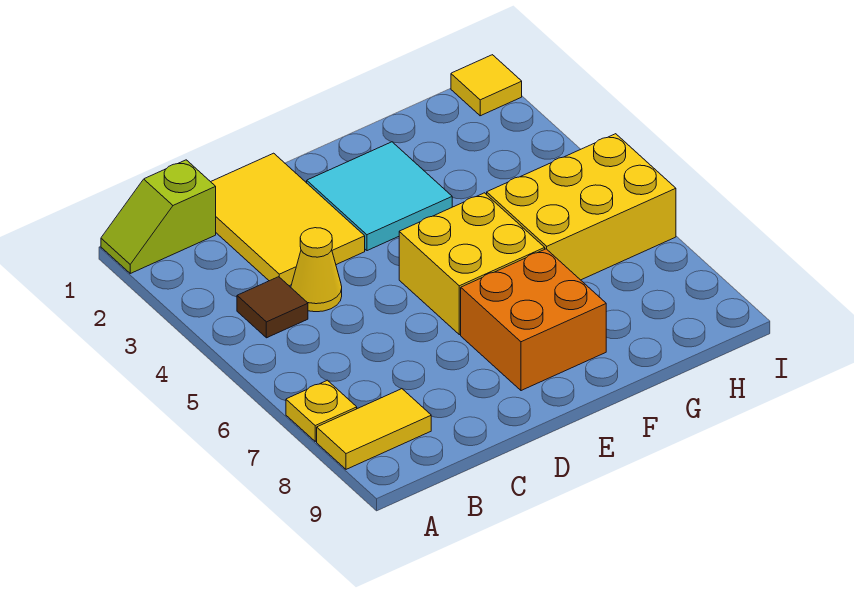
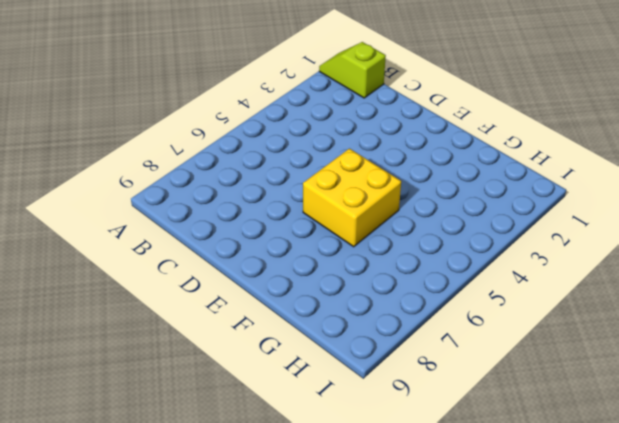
none -> yellow plate A7 level 1
none -> yellow tile A8:B8 level 1

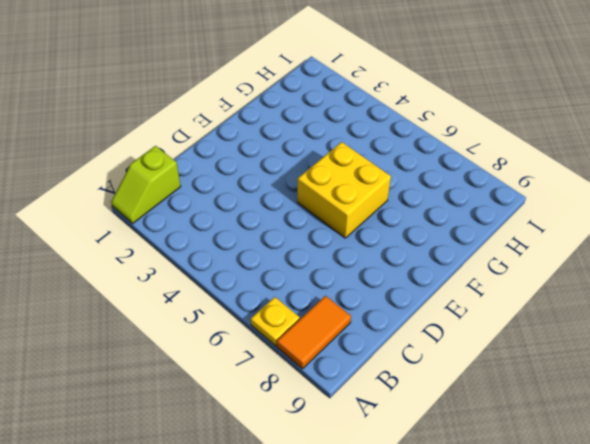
orange tile A8:B8 level 1 -> yellow tile A8:B8 level 1
none -> brown tile B4 level 1
none -> yellow tile C1:D3 level 1

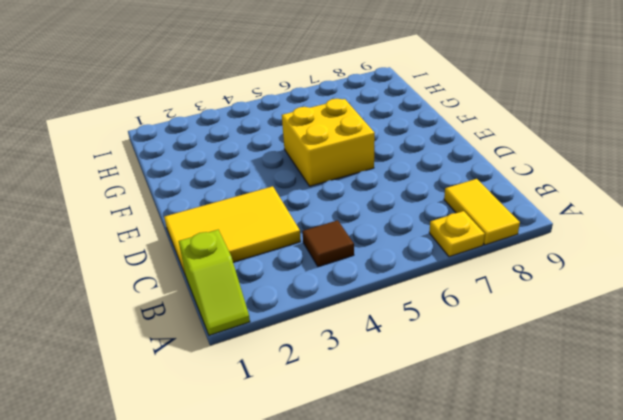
none -> yellow cone C4 level 1
none -> cyan tile E2:F3 level 1

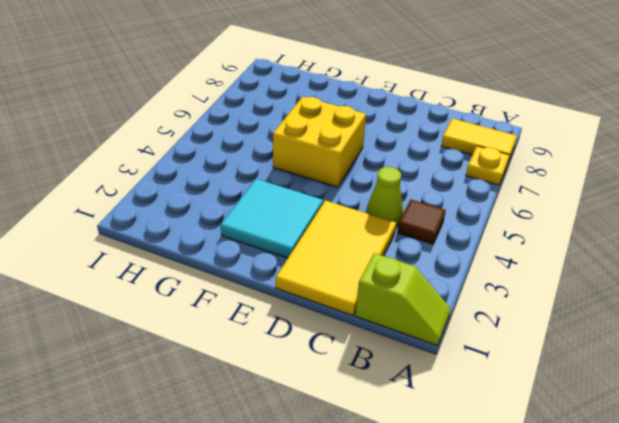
lime cone C4 level 1 -> yellow cone C4 level 1
none -> orange brick E7:F8 level 1
none -> yellow brick G5:I6 level 1

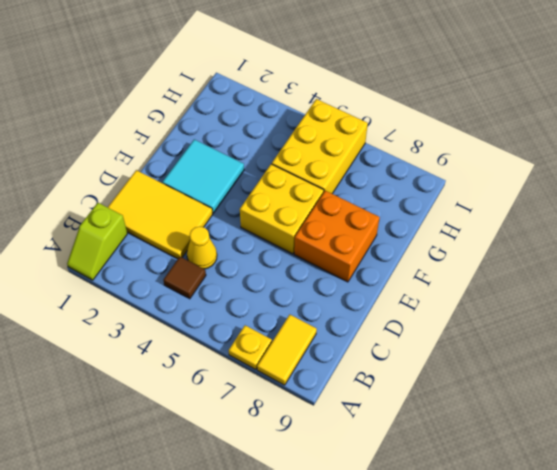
none -> yellow tile I1 level 1

